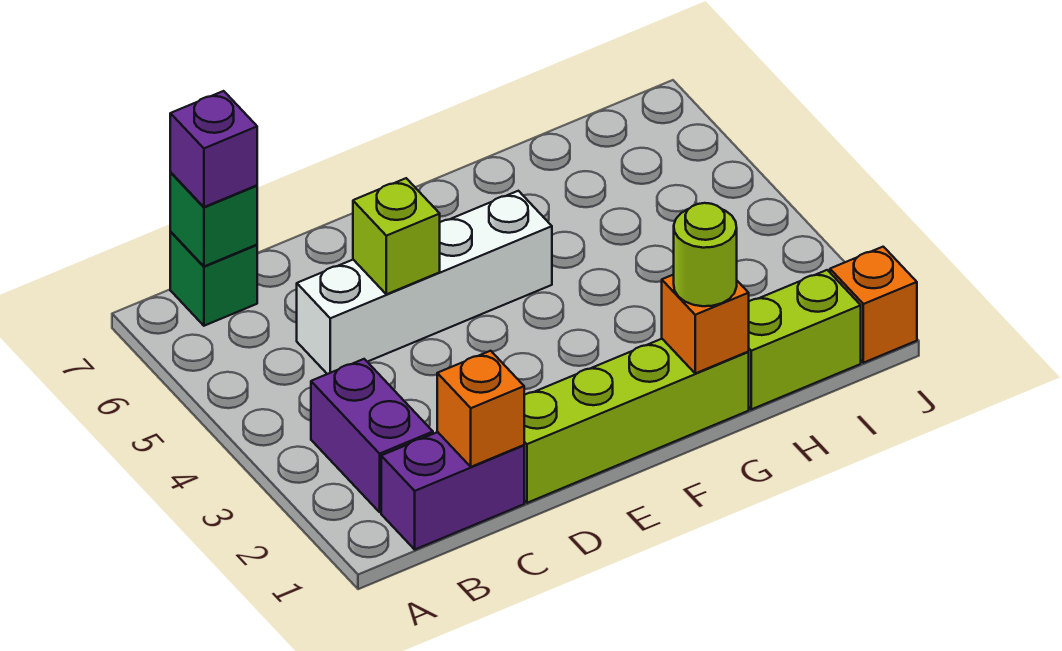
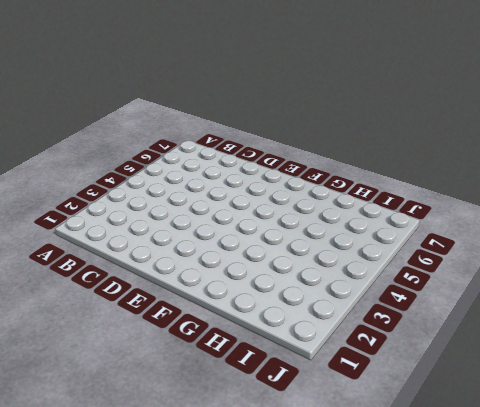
none -> purple brick B1:C1 level 1
none -> purple brick B2:B3 level 1
none -> green brick B7 level 1

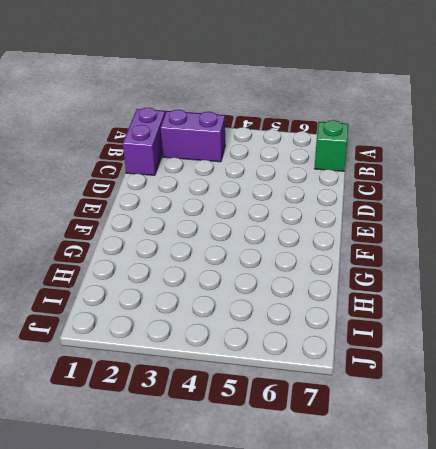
none -> white brick C5:F5 level 1
none -> lime brick D1:G1 level 1
none -> lime brick H1:I1 level 1

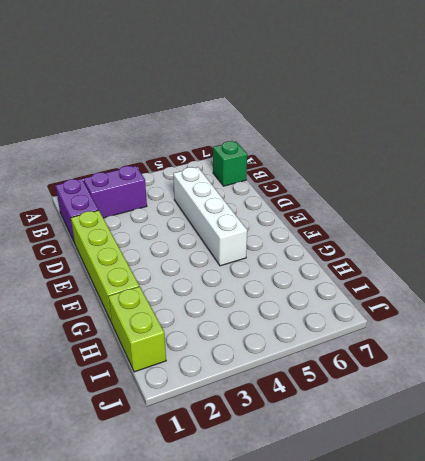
none -> orange brick J1 level 1
none -> green brick B7 level 2
none -> orange brick C1 level 2

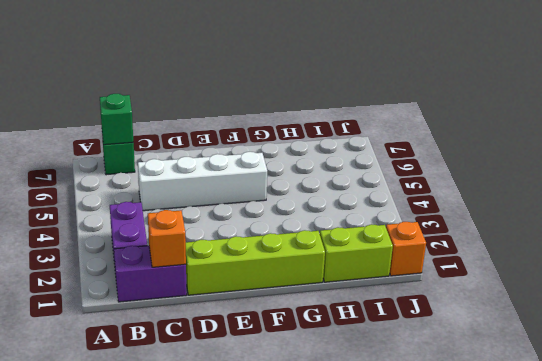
none -> lime brick D5 level 2
none -> orange brick G1 level 2
none -> purple brick B7 level 3

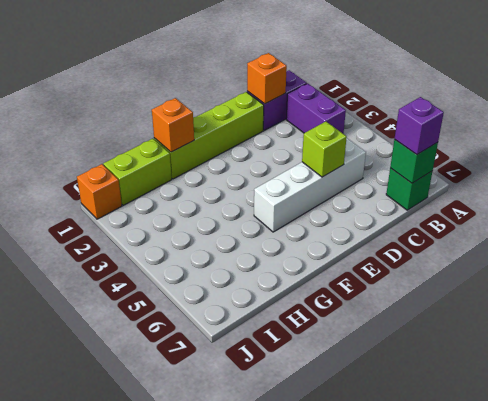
none -> lime round brick G1 level 3

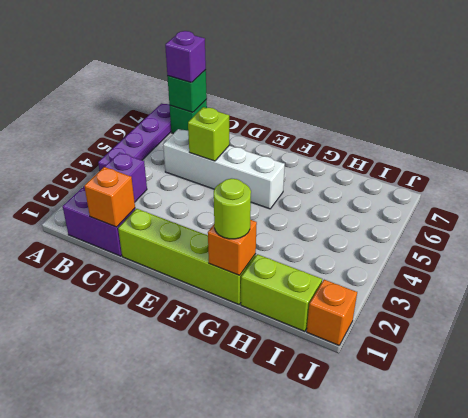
purple plate A4:A7 level 1 -> none

